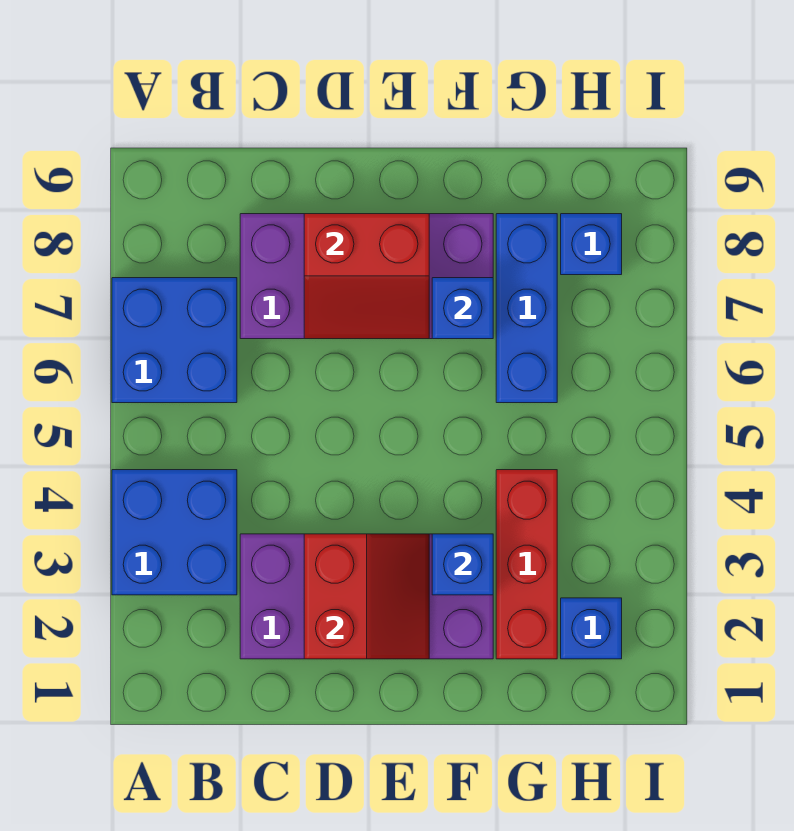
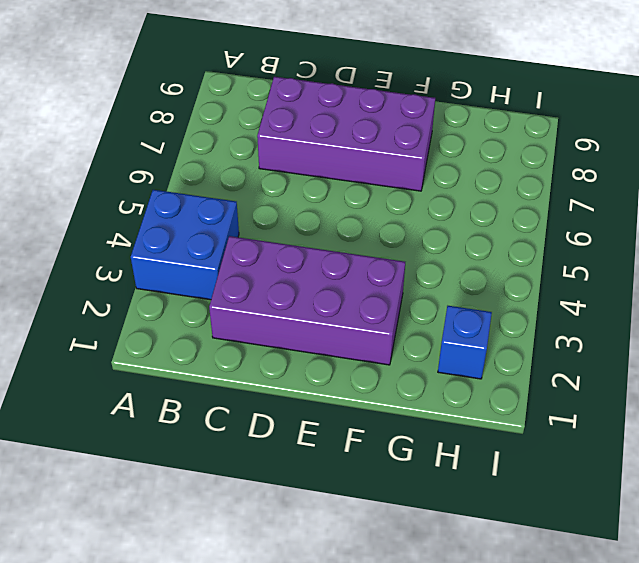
none -> blue brick A6:B7 level 1
none -> red brick G2:G4 level 1
none -> blue brick G6:G8 level 1

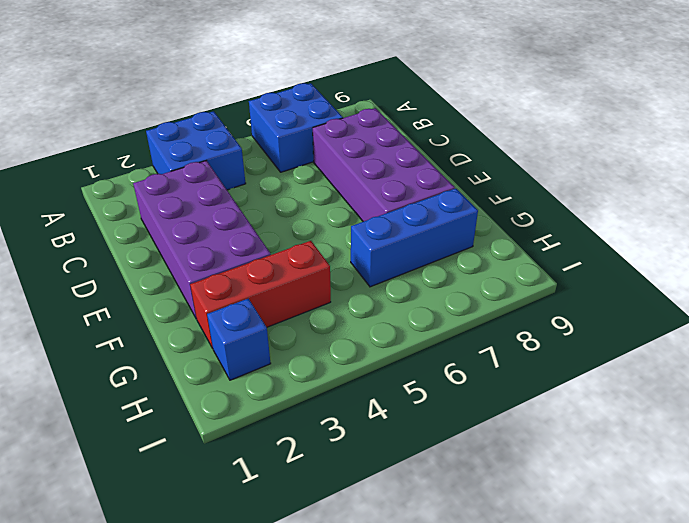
none -> blue brick H8 level 1
none -> red slope D2:E3 level 2 top D
none -> red slope D7:E8 level 2 top 8

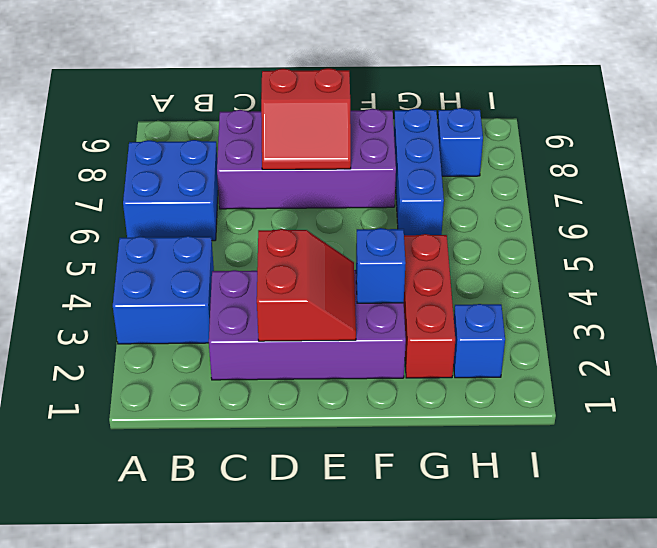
none -> blue brick F7 level 2

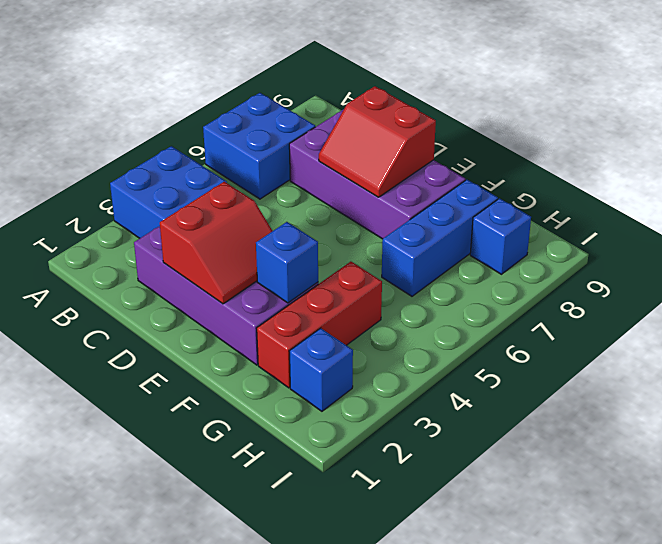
none -> blue brick F7 level 2

